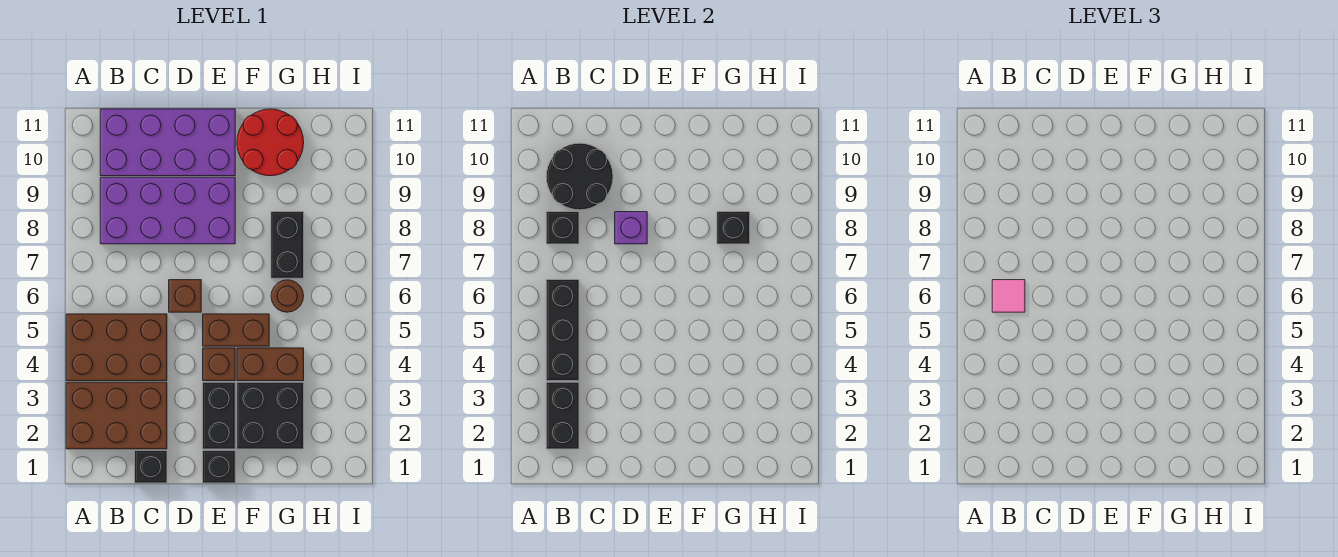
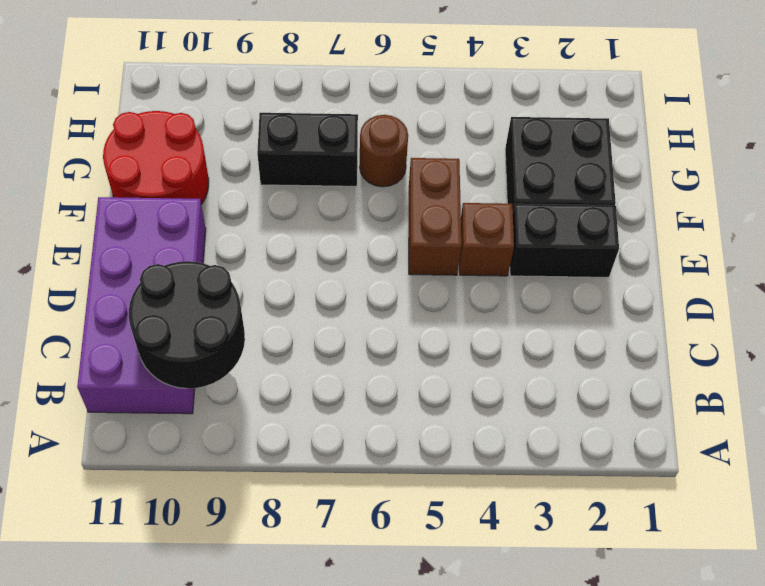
none -> brown brick A2:C3 level 1
none -> brown brick A4:C5 level 1
none -> purple brick B8:E9 level 1

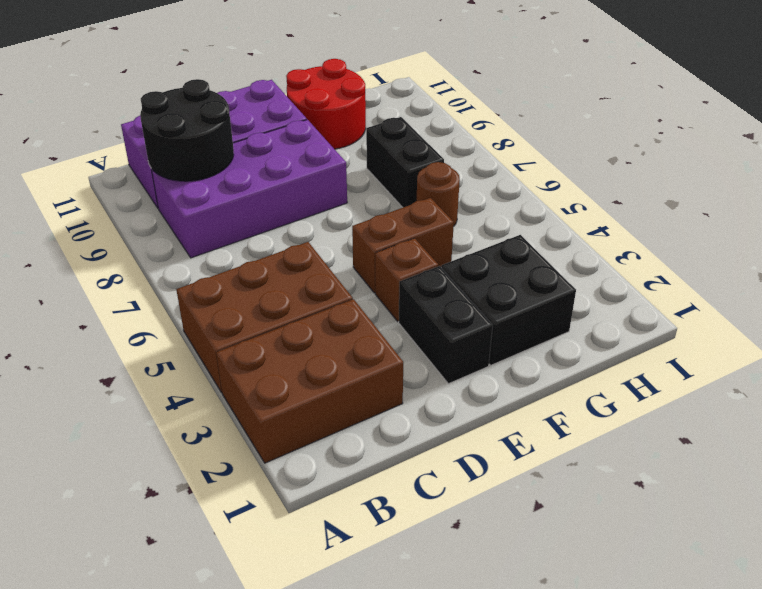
none -> black brick C1 level 1
none -> brown brick D6 level 1
none -> black brick E1 level 1

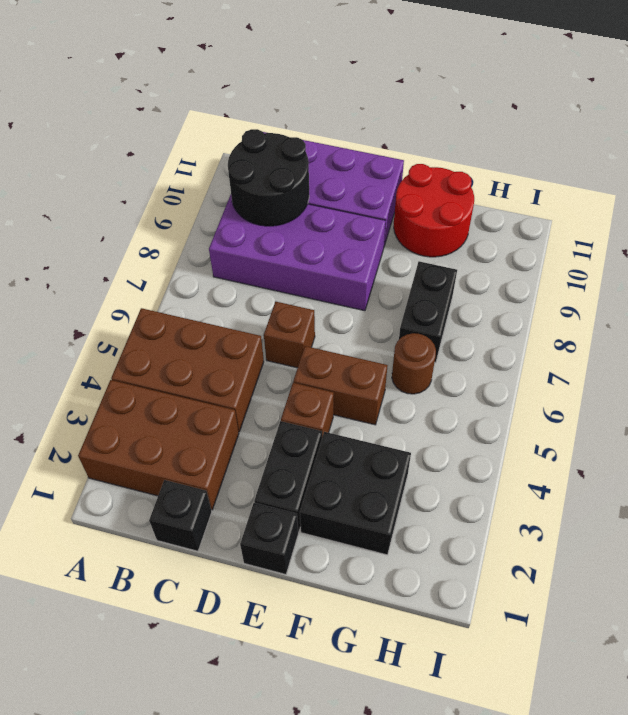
none -> brown brick F4:G4 level 1
none -> black brick B2:B3 level 2
none -> black brick B4:B6 level 2

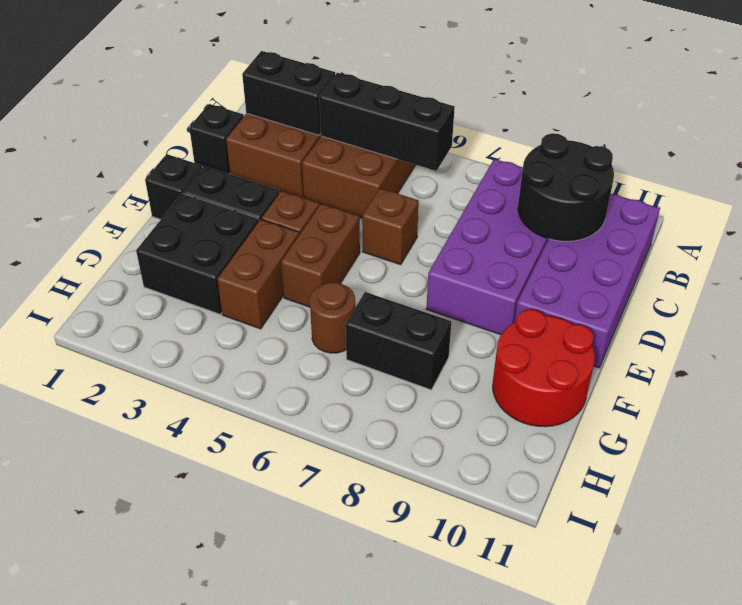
none -> black brick B8 level 2
none -> purple brick D8 level 2
none -> black brick G8 level 2

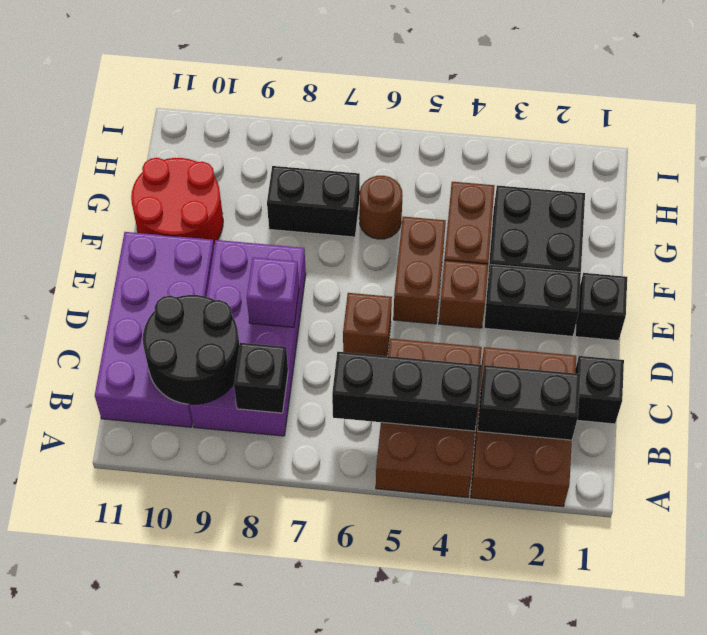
none -> black brick G8 level 2
none -> pink tile B6 level 3

